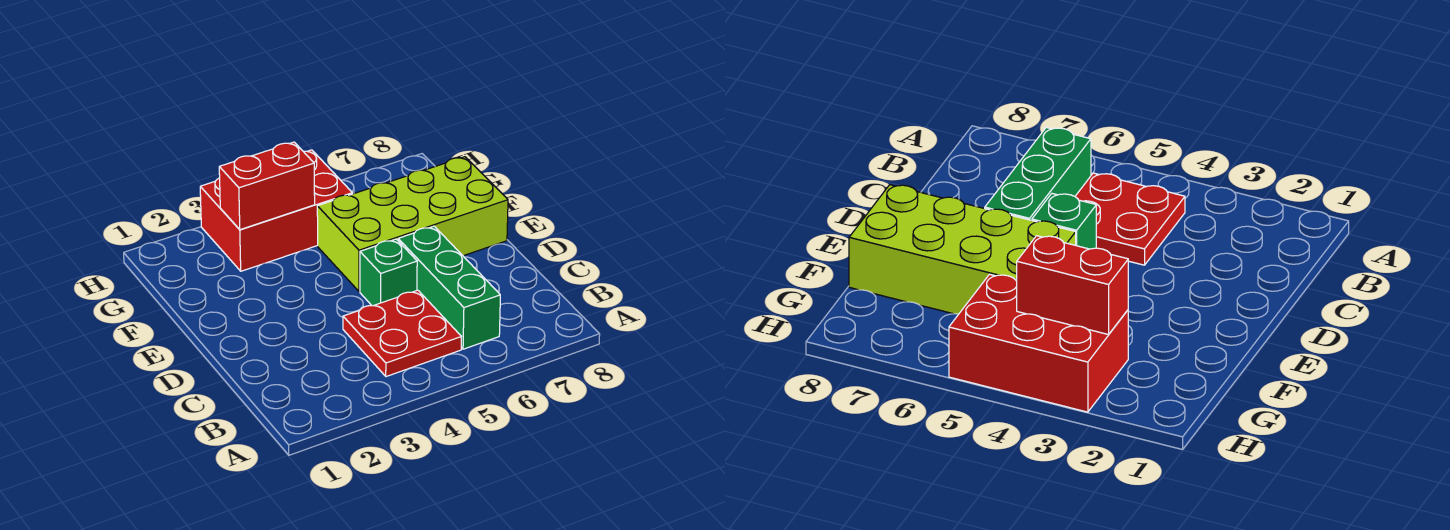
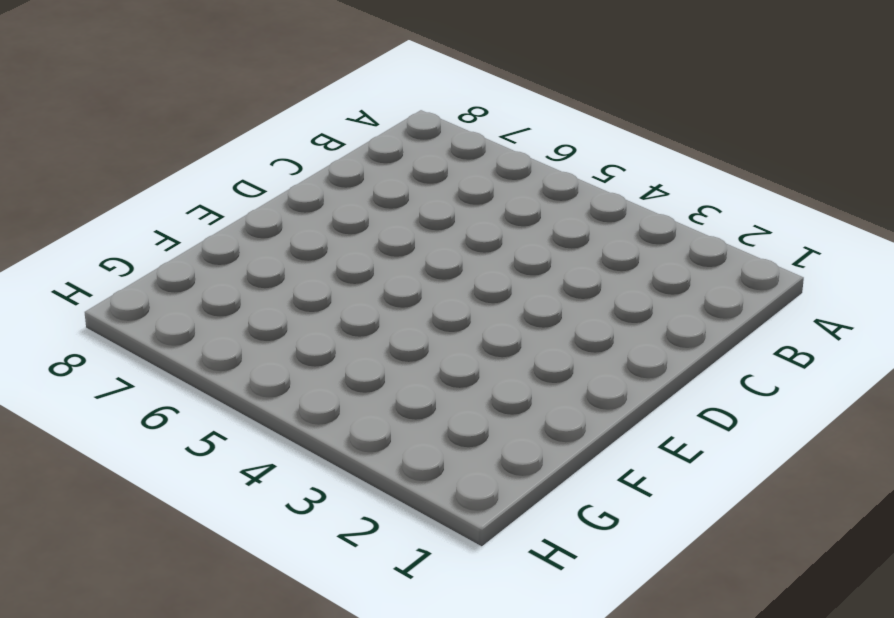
none -> red plate B4:C5 level 1
none -> green brick B6:D6 level 1

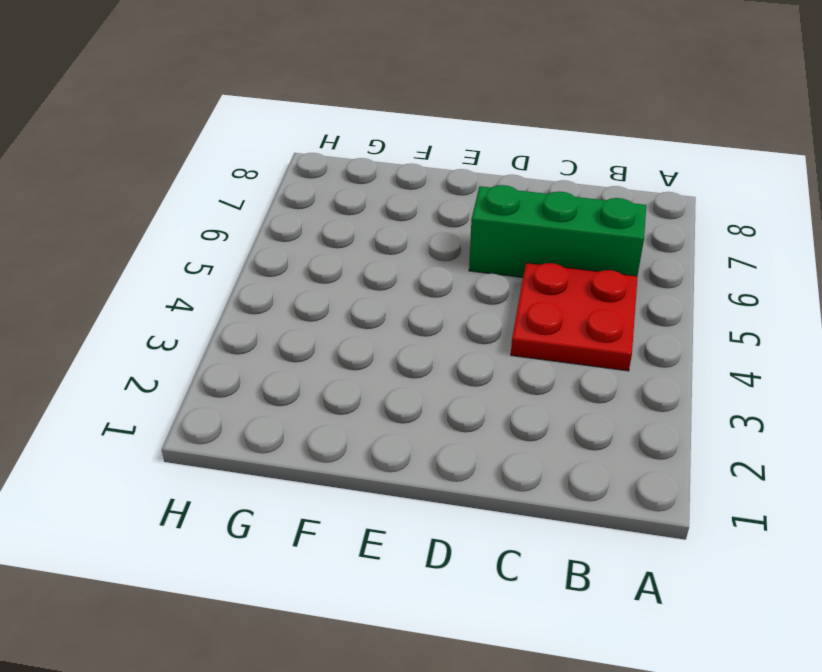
none -> green brick D5 level 1
none -> lime brick E5:F8 level 1

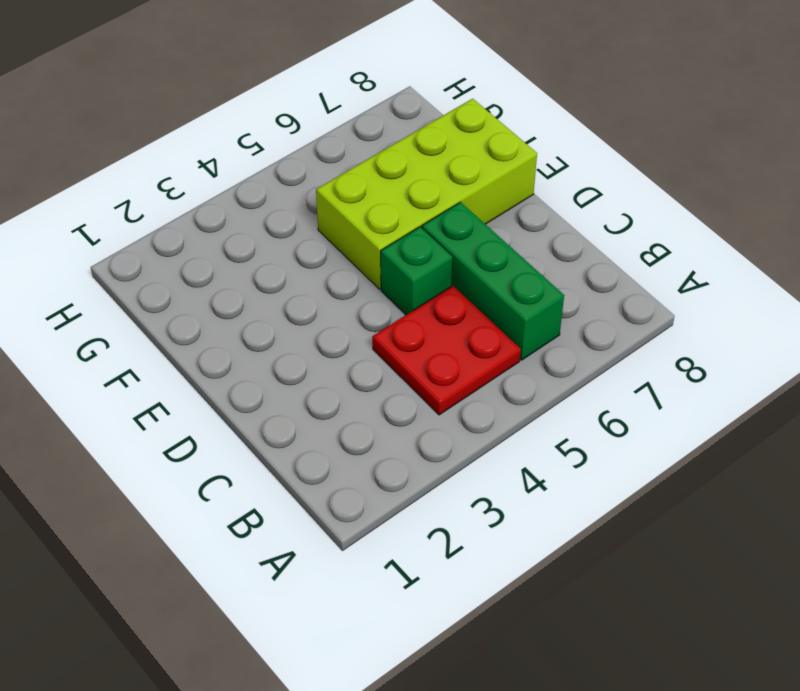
none -> red brick G3:H5 level 1
none -> red brick G3:G4 level 2

